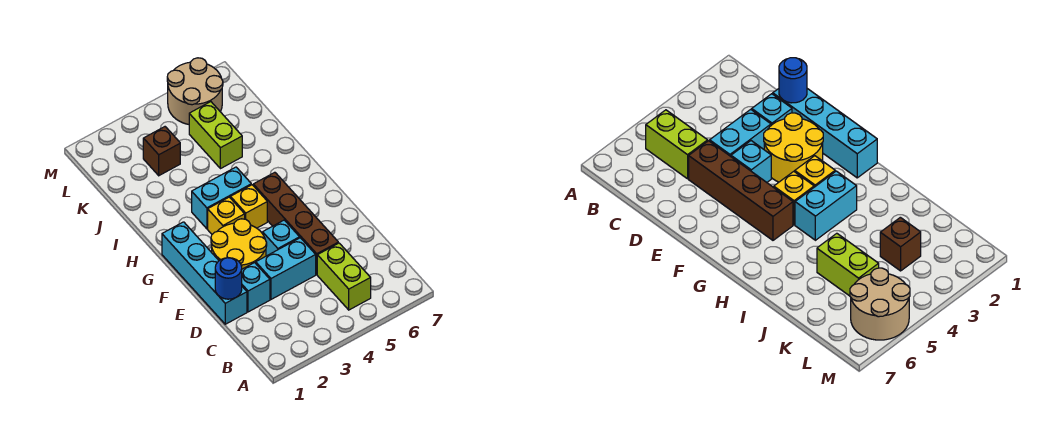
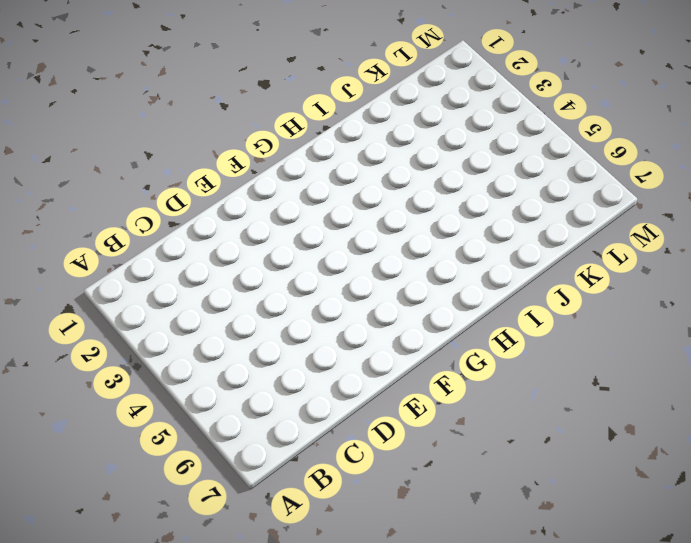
none -> lime brick B5:C5 level 1
none -> cyan brick D1:G1 level 1
none -> cyan brick D2 level 1

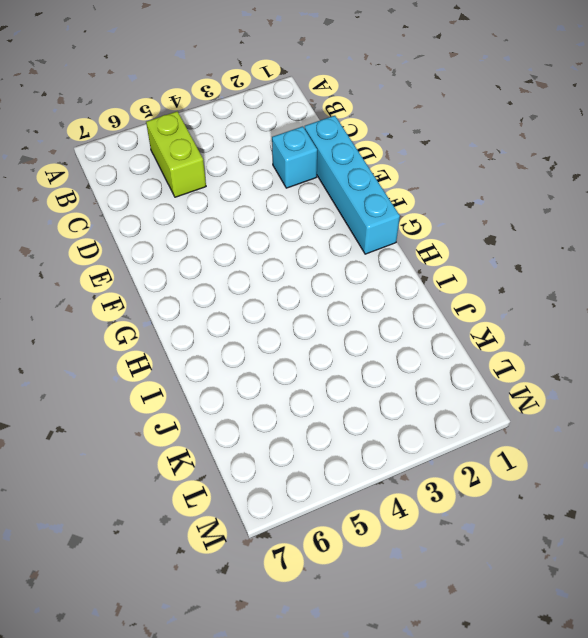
none -> cyan brick D3:D4 level 1
none -> brown brick D5:G5 level 1
none -> yellow round brick E2:F3 level 1

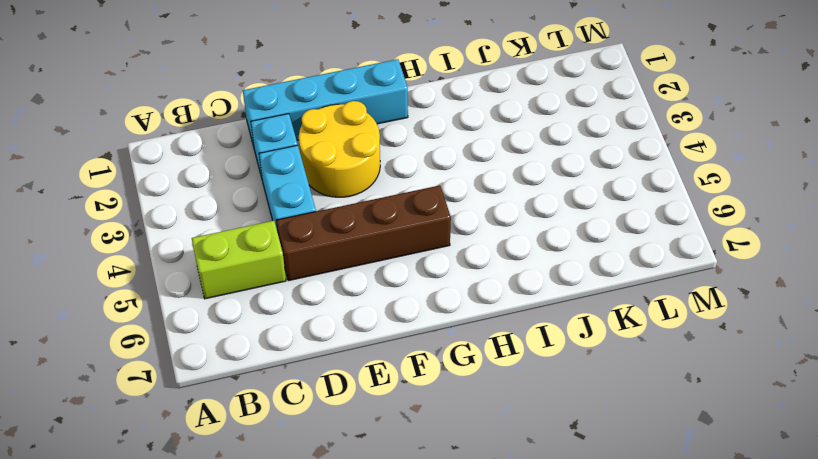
none -> cyan brick E4 level 1
none -> yellow brick G3 level 1
none -> yellow brick G4 level 1

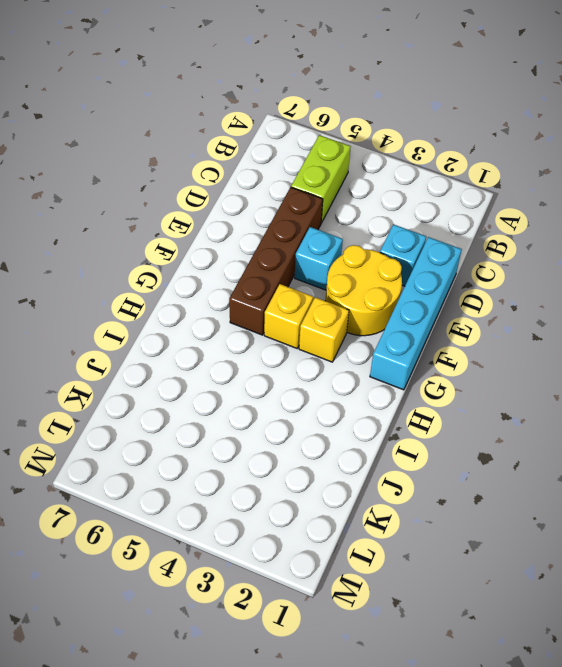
none -> cyan brick D3:D4 level 1
none -> cyan brick H3:H4 level 1
none -> lime brick J5:K5 level 1

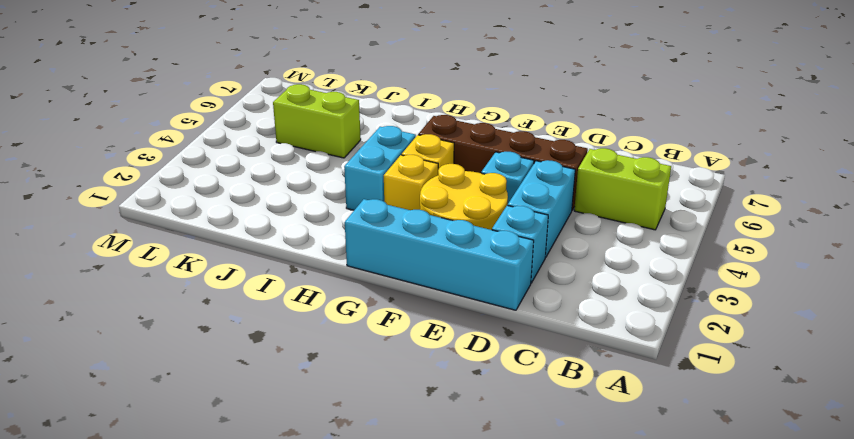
none -> brown brick K3 level 1
none -> tan round brick L5:M6 level 1
none -> blue round brick D1 level 2

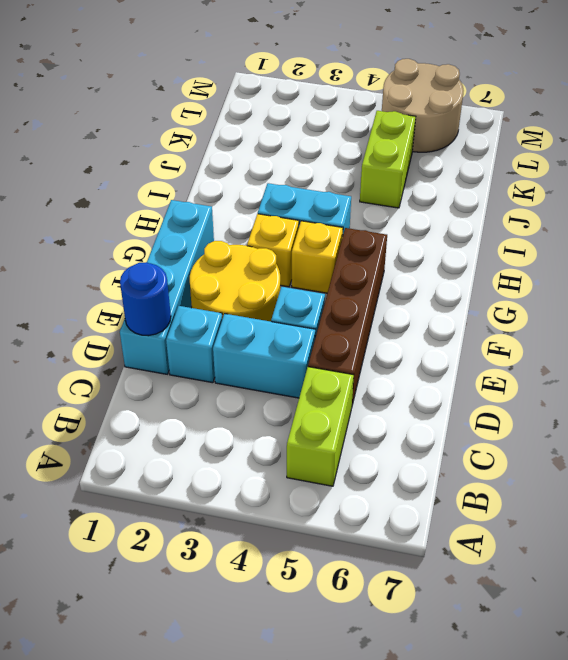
none -> brown brick K3 level 1

